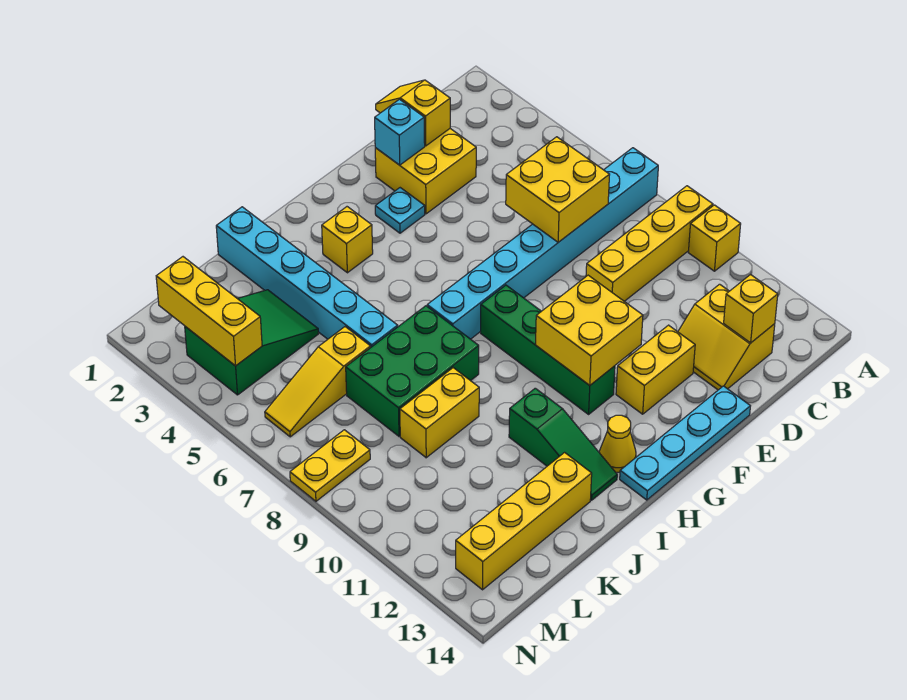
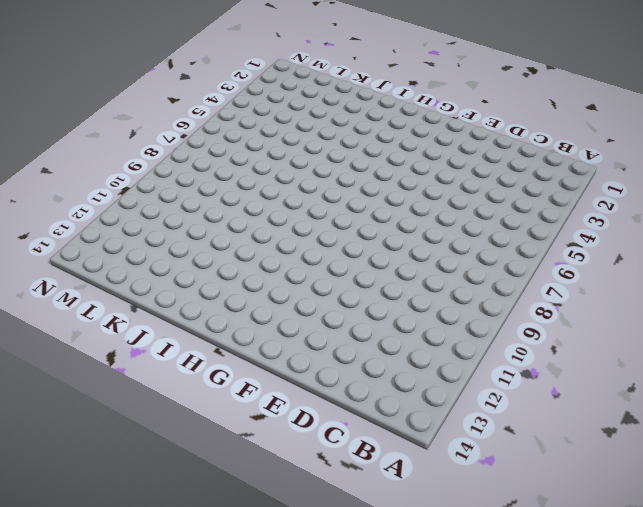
none -> cyan brick A7:H7 level 1
none -> yellow brick A9:D9 level 1
none -> yellow brick A10 level 1

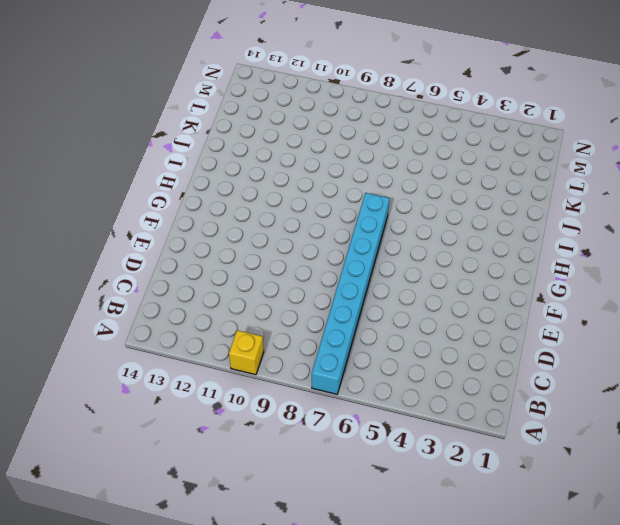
none -> yellow brick A9:D9 level 1
none -> yellow slope C12:D13 level 1 top C
none -> yellow brick D2:E3 level 1

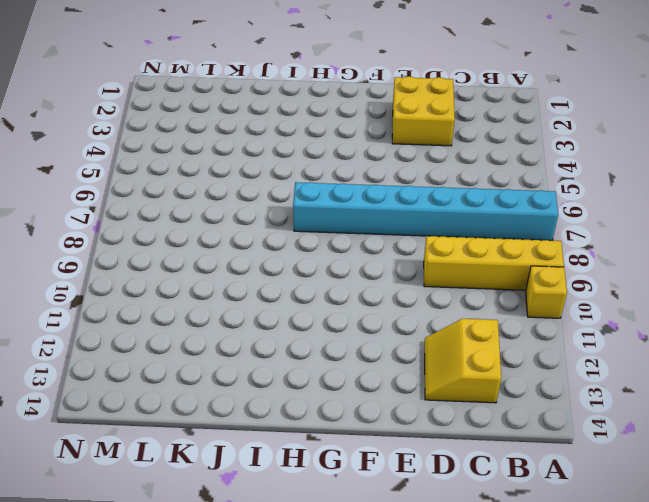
none -> yellow brick E12:F12 level 1
none -> cyan plate E14:H14 level 1
none -> cyan plate F3 level 1

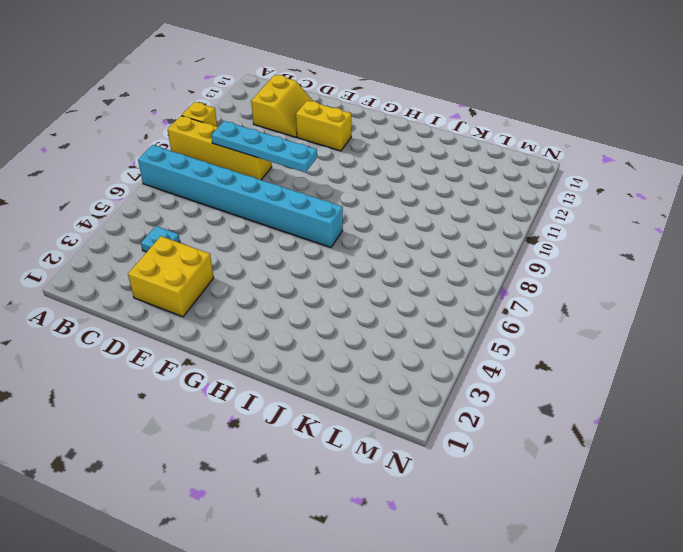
cyan plate C4 level 1 -> cyan plate F3 level 1
cyan plate C9:F9 level 2 -> cyan plate E14:H14 level 1
none -> green brick G8:G11 level 1
none -> yellow brick H3 level 1
none -> yellow cone H13 level 1

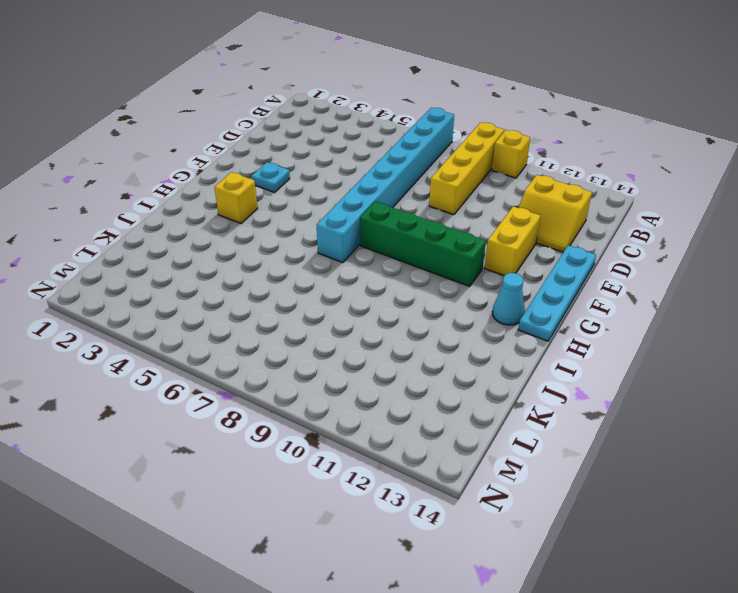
cyan cone H13 level 1 -> yellow cone H13 level 1
none -> yellow brick D2:E3 level 1
none -> green brick I7:K8 level 1
none -> green slope I11:I13 level 1 top 11

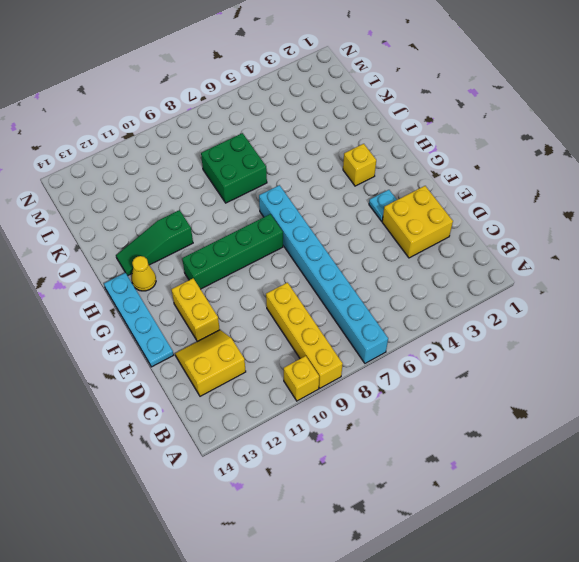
green brick J7:K8 level 1 -> green brick I7:K8 level 1
none -> cyan brick J1:J6 level 1
none -> yellow brick J9:K9 level 1
none -> yellow brick J13:M13 level 1

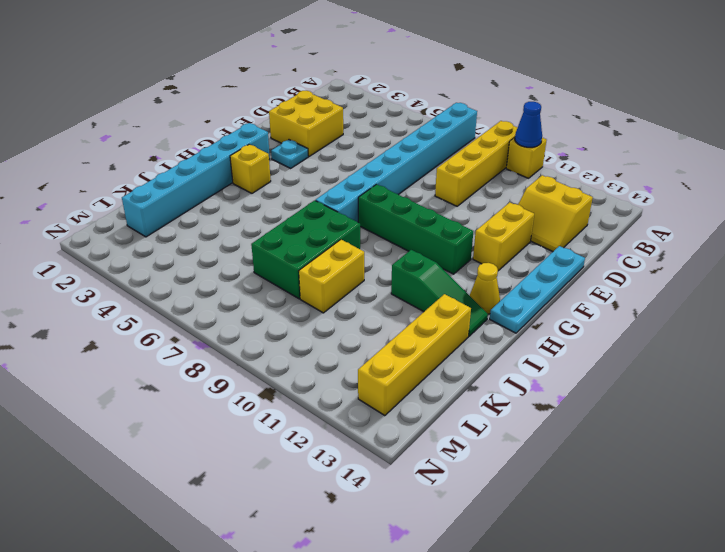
blue cone A10 level 2 -> none
cyan brick G2:L2 level 1 -> cyan brick J1:J6 level 1
none -> green slope K3:M4 level 1 top M
none -> yellow slope K6:M6 level 1 top K
none -> yellow plate M8:N8 level 1

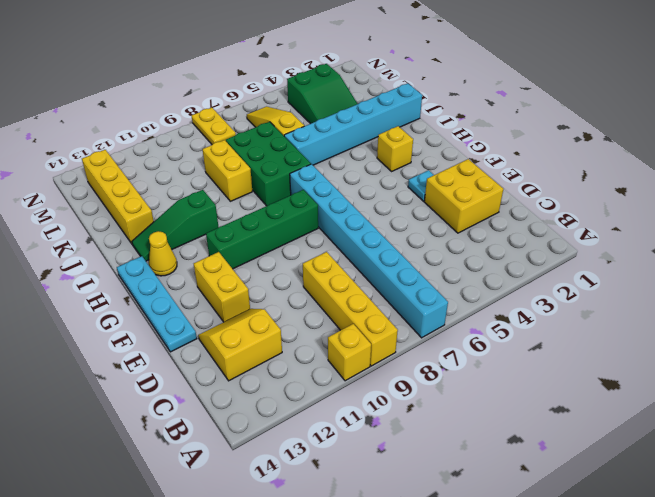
none -> yellow brick C6:D7 level 2
none -> yellow brick C13 level 2
none -> yellow slope D1:D2 level 2 top 2

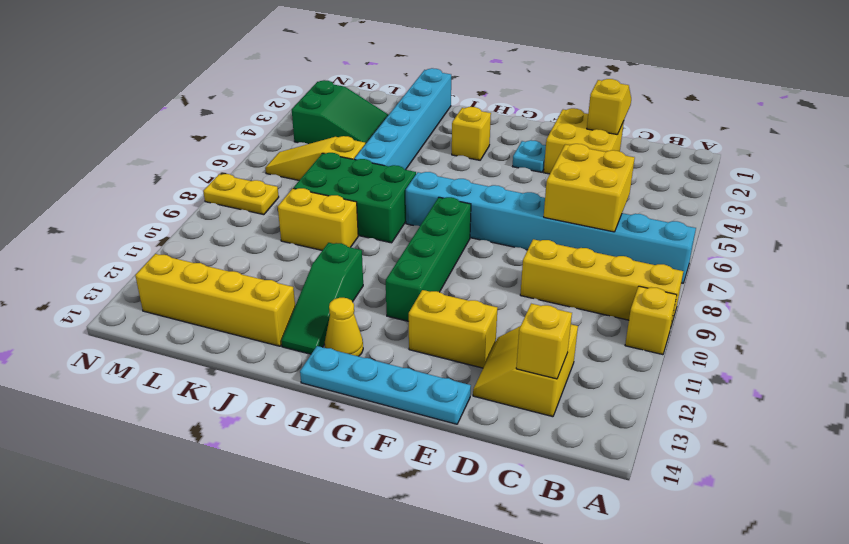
none -> cyan brick E2 level 2
none -> yellow brick F10:G11 level 2
none -> yellow brick M2:M4 level 2

